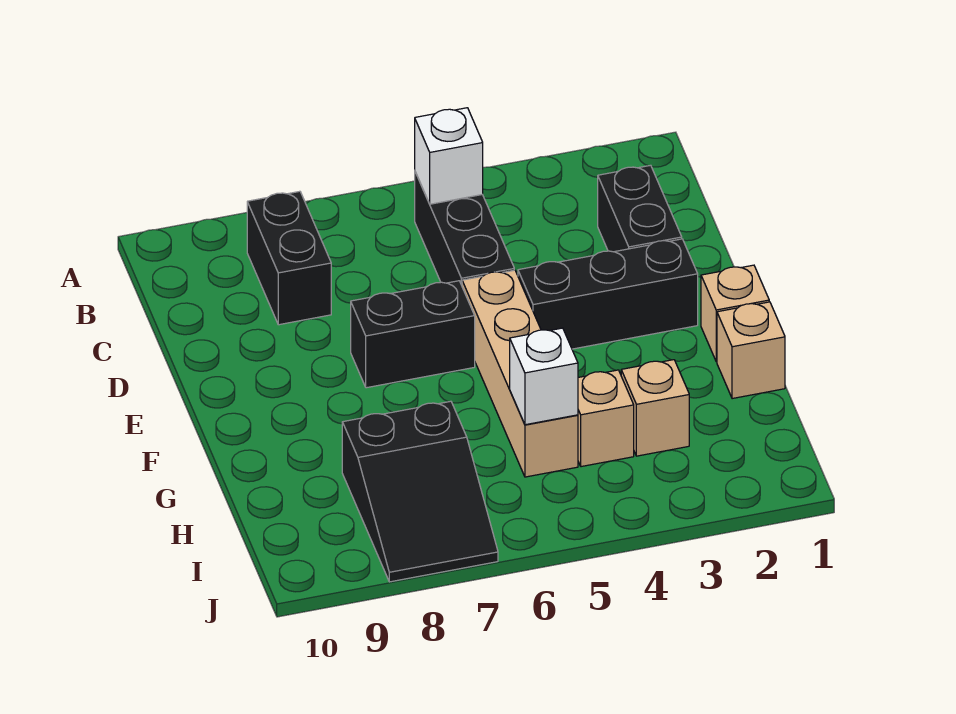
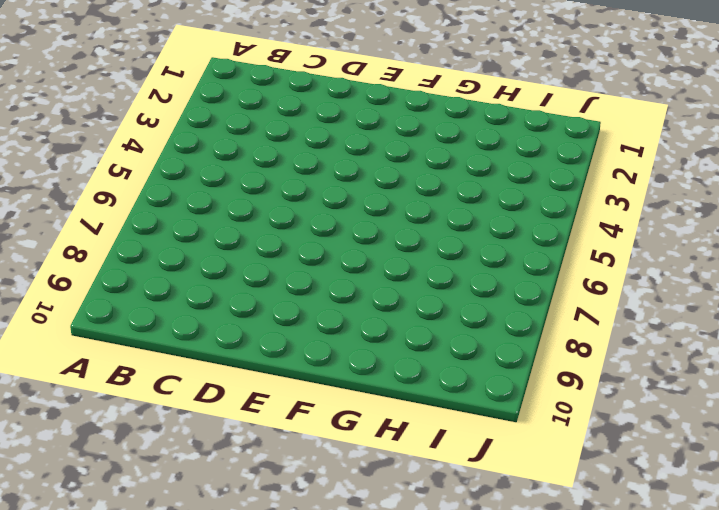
none -> black brick B5:D5 level 1
none -> black brick B8:C8 level 1
none -> black brick C2:D2 level 1

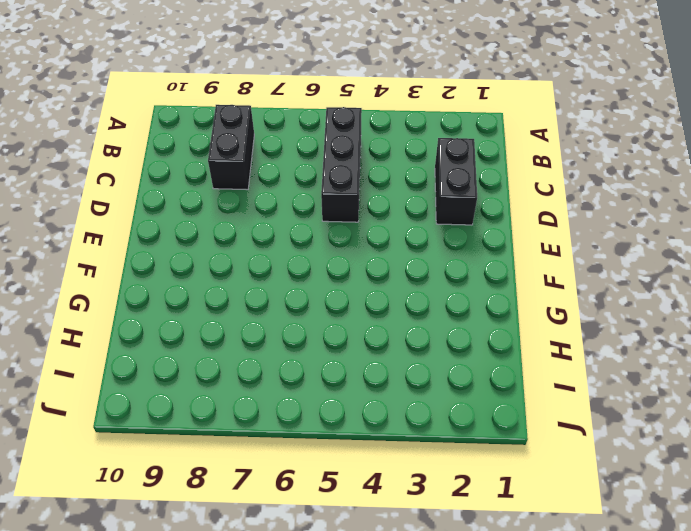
none -> black brick E2:E4 level 1
none -> tan brick E5:H5 level 1
none -> black brick E6:E7 level 1

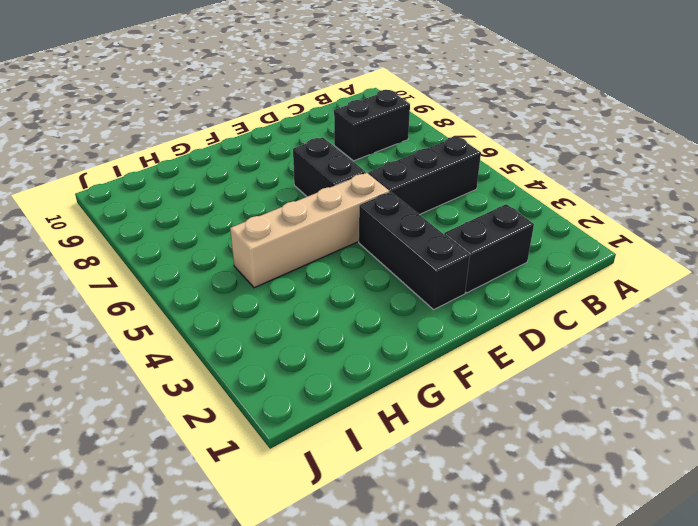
none -> tan brick F1 level 1
none -> tan brick G1 level 1
none -> tan brick H3 level 1

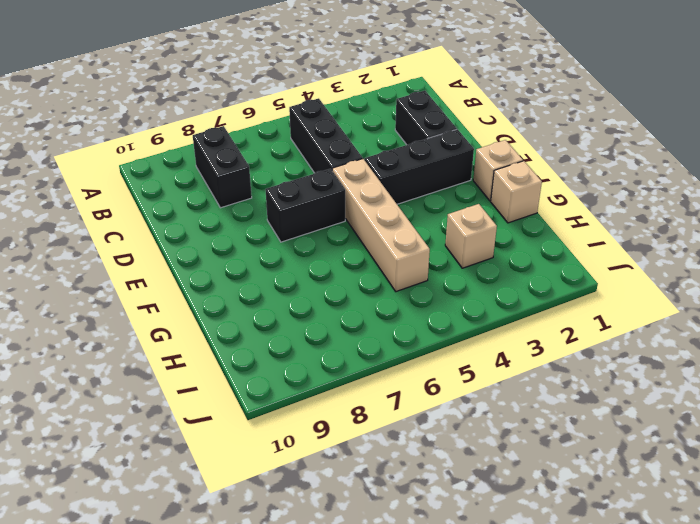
none -> tan brick H4 level 1
none -> black slope H7:J8 level 1 top H
none -> white brick B5 level 2

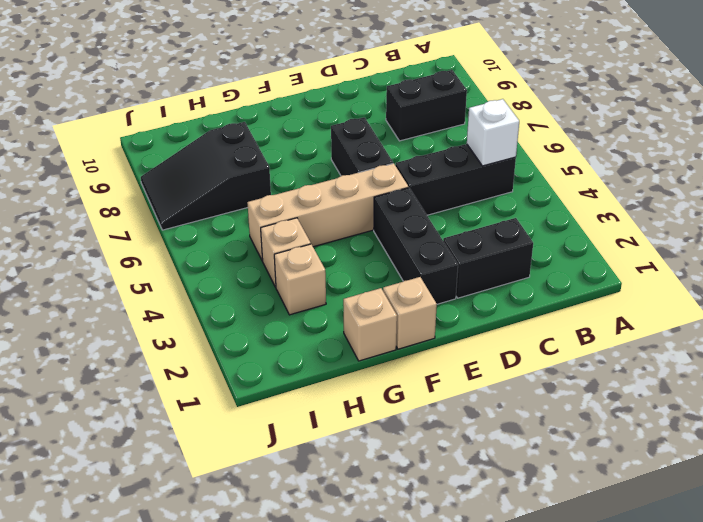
none -> white brick H5 level 2

